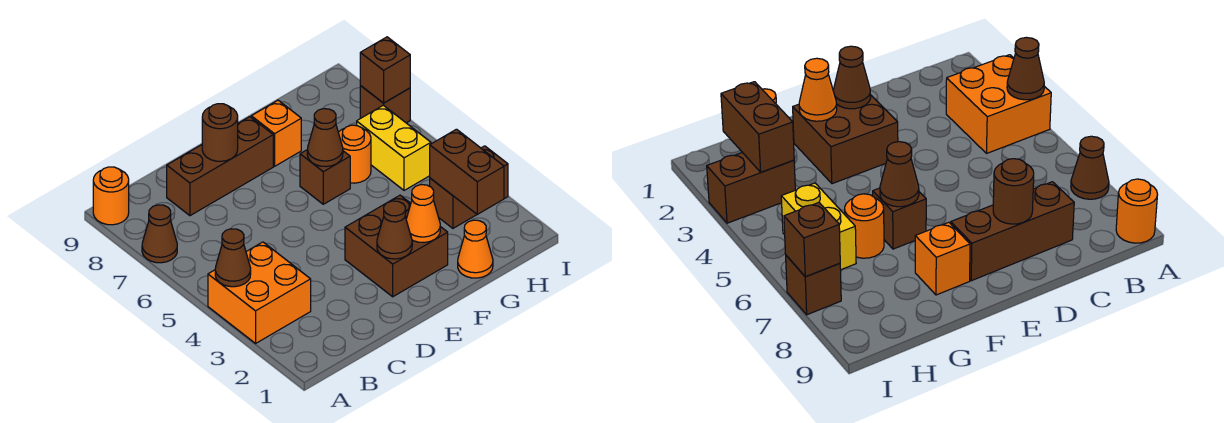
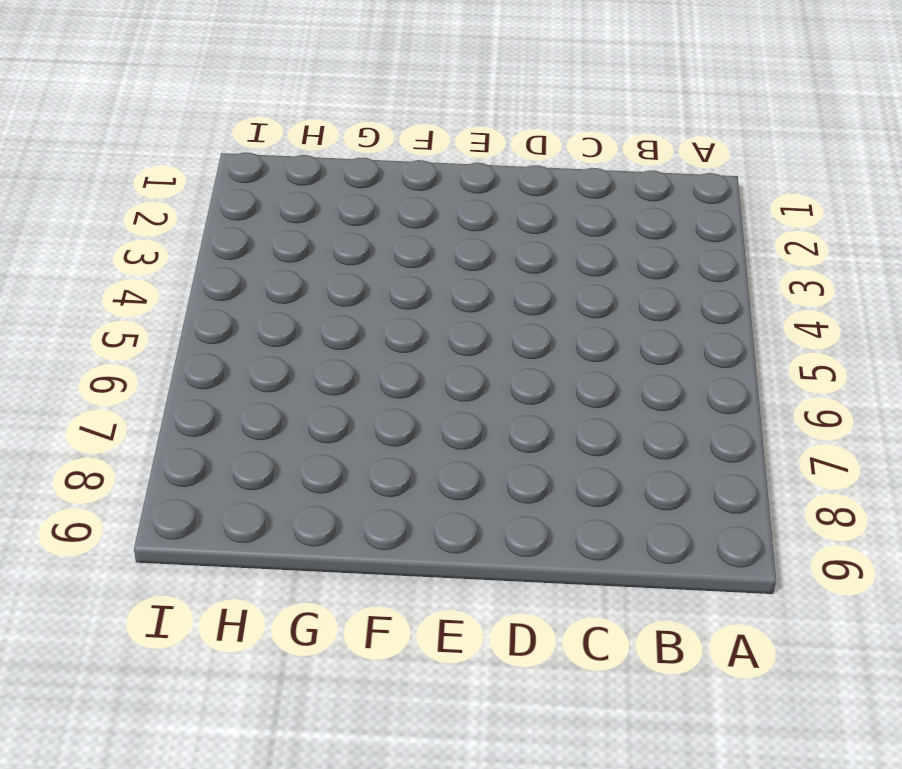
none -> orange brick A3:B4 level 1
none -> brown cone A7 level 1
none -> orange round brick A9 level 1

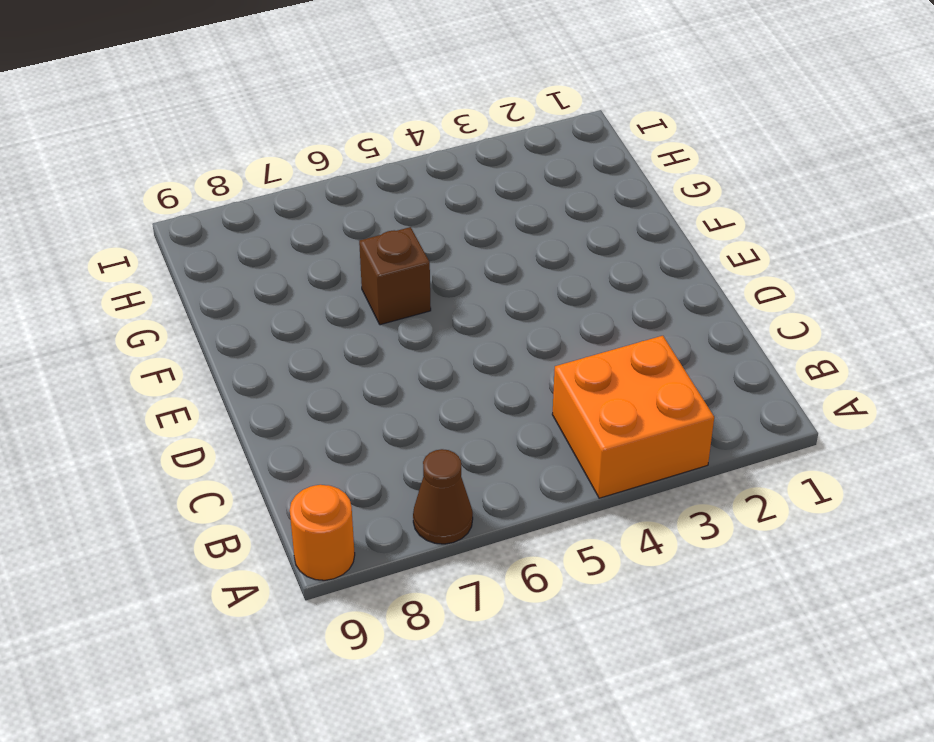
none -> brown brick C8:E8 level 1
none -> brown brick E2:F3 level 1
none -> orange brick F8 level 1

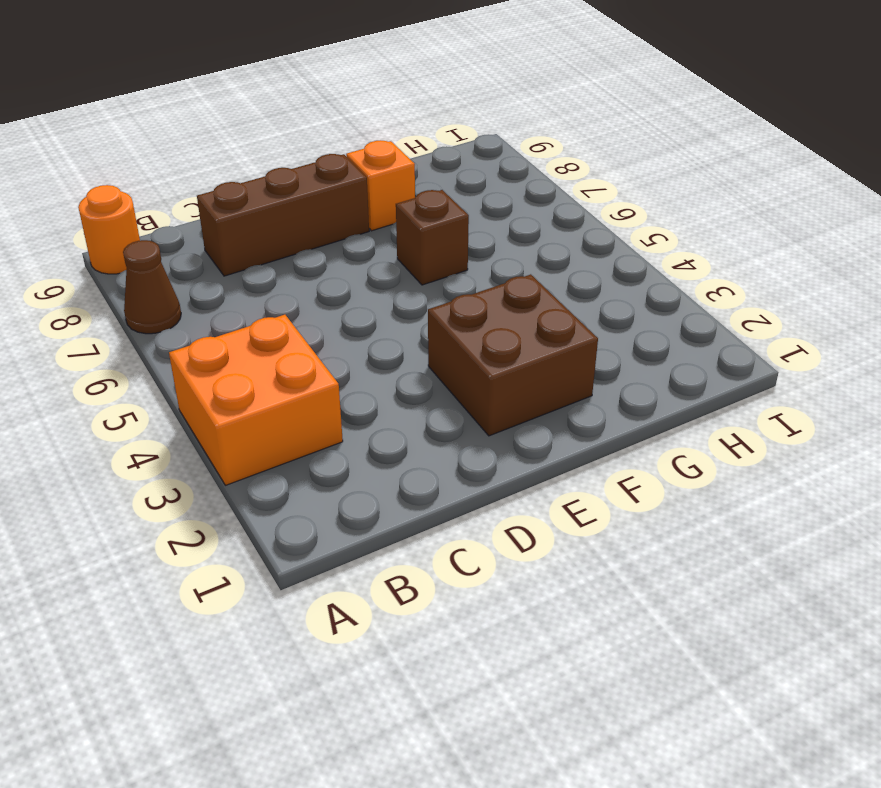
none -> orange cone G1 level 1
none -> orange round brick G6 level 1
none -> brown brick H3:I3 level 1

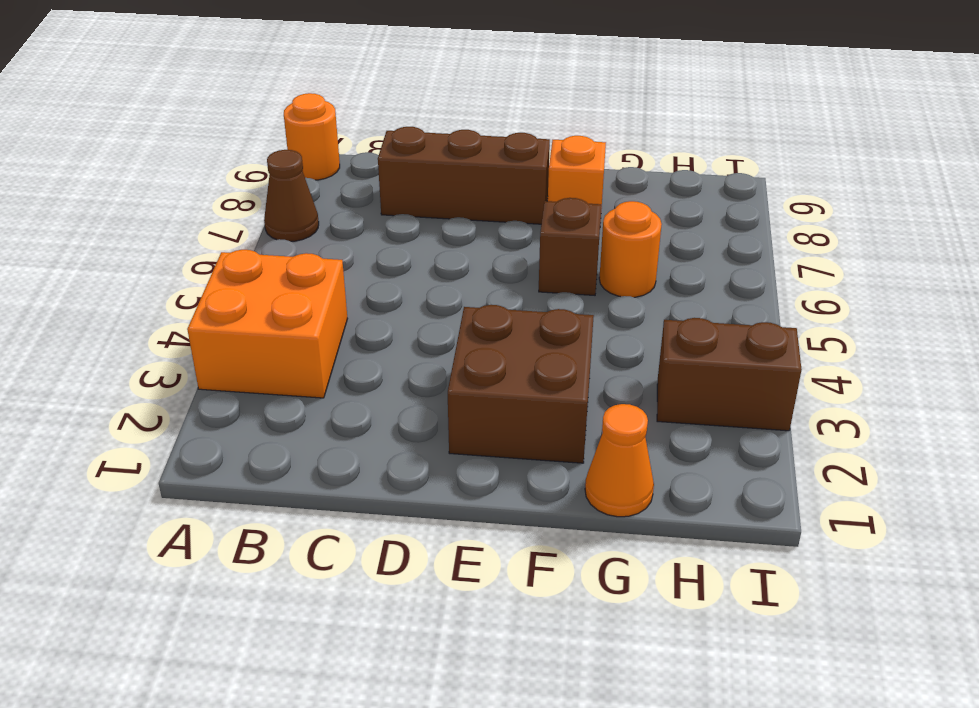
none -> yellow brick H5:H6 level 1
none -> brown brick I7 level 1
none -> brown cone A4 level 2

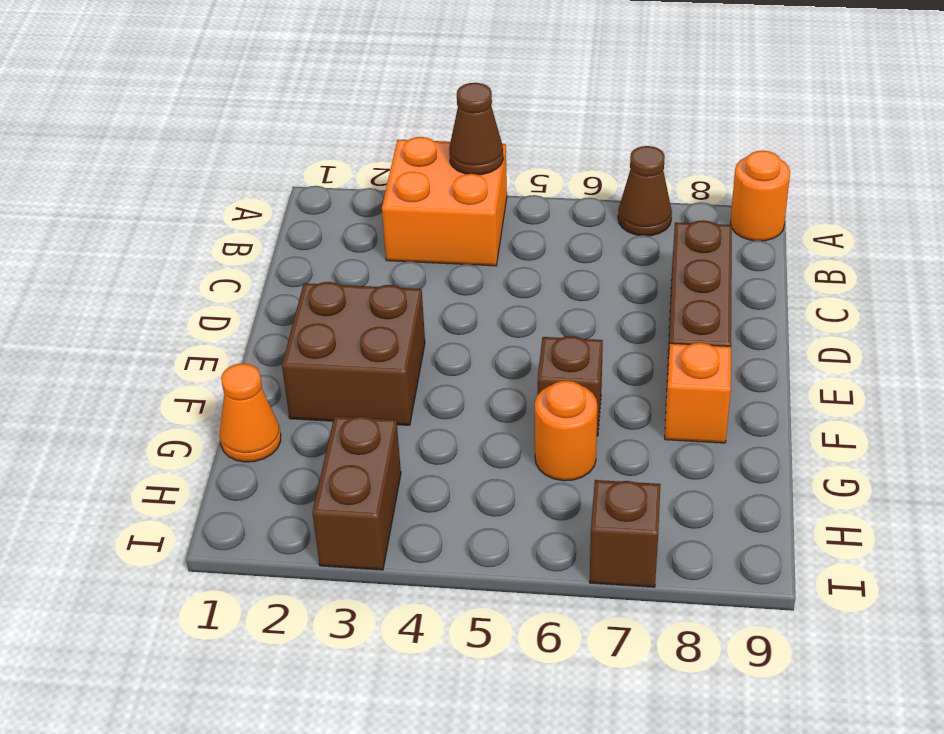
none -> yellow brick H5:H6 level 1
none -> brown round brick D8 level 2
none -> brown cone E2 level 2

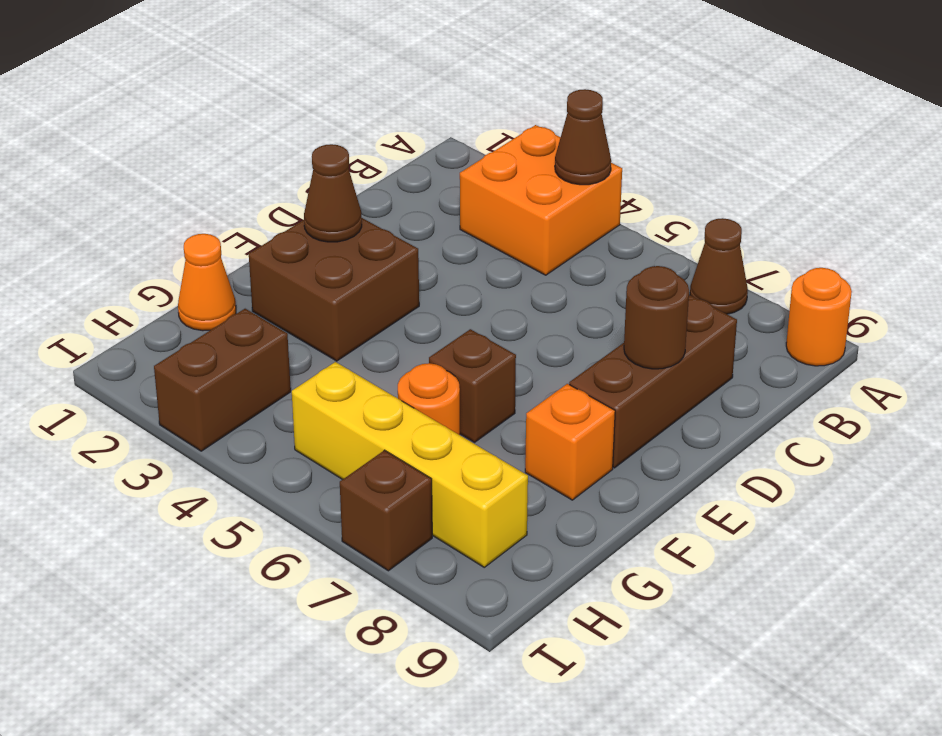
yellow brick H5:H8 level 1 -> yellow brick H5:H6 level 1
none -> orange cone F2 level 2
none -> brown cone F6 level 2
none -> brown brick H2:H3 level 2

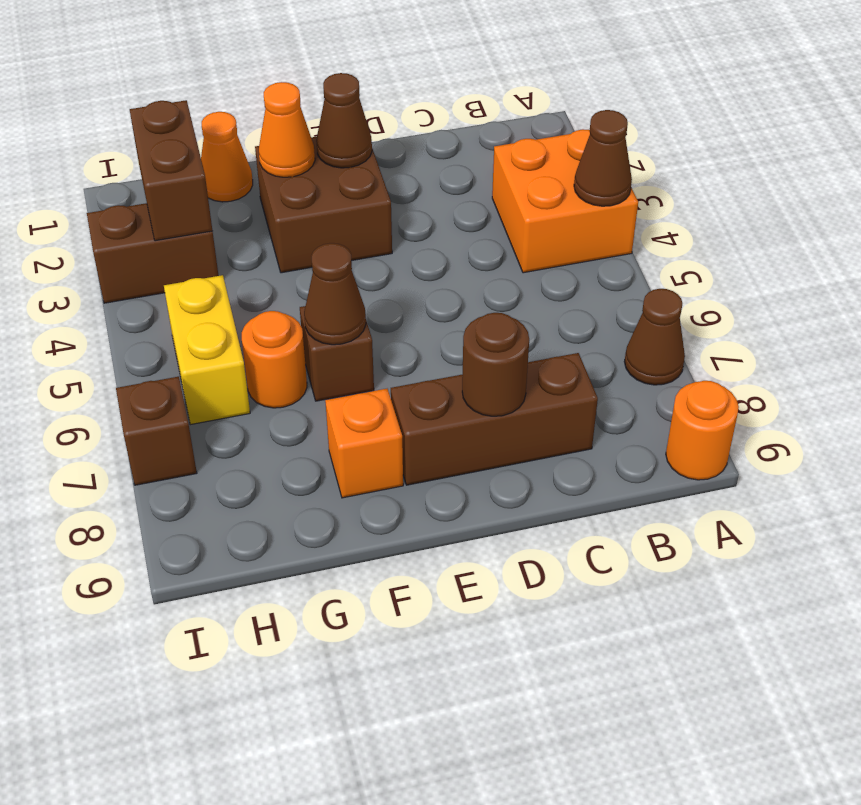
none -> brown brick I7 level 2

